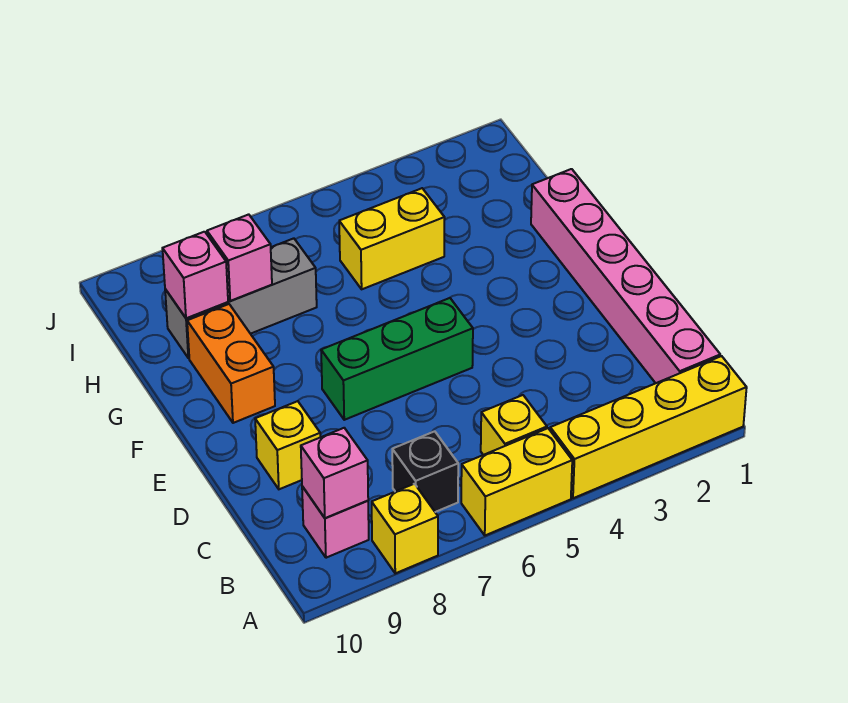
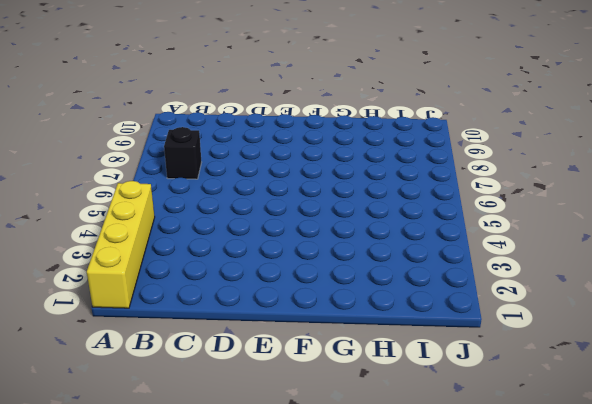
none -> yellow brick A5:A6 level 1
none -> yellow brick A8 level 1
none -> pink brick B1:G1 level 1

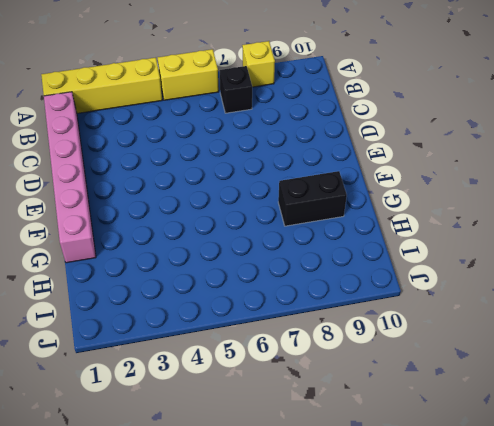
black brick G8:G9 level 1 -> orange brick F9:G9 level 1
none -> yellow brick B5 level 1
none -> pink brick B9 level 1
none -> yellow brick D9 level 1

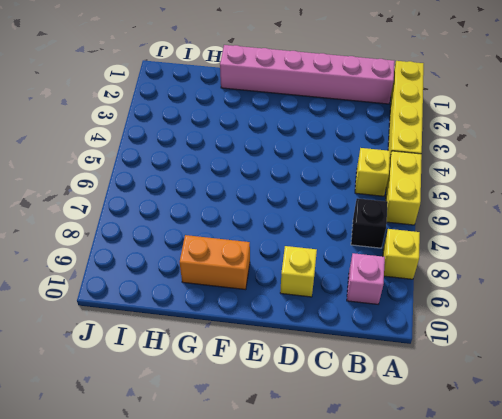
none -> green brick E5:E7 level 1
none -> yellow brick H4:H5 level 1
none -> grey brick H7:H9 level 1

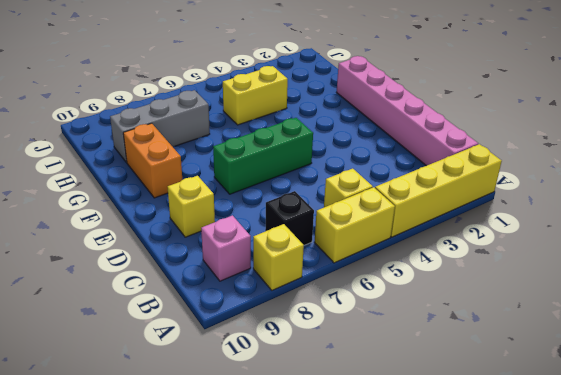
none -> pink brick B9 level 2
none -> pink brick H8 level 2
none -> pink brick H9 level 2

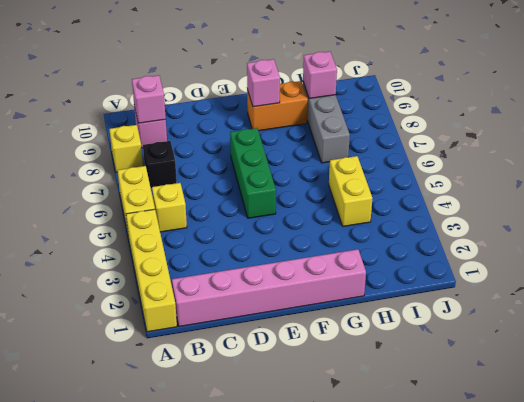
pink brick F9 level 2 -> pink brick H8 level 2
none -> yellow brick D9 level 1

